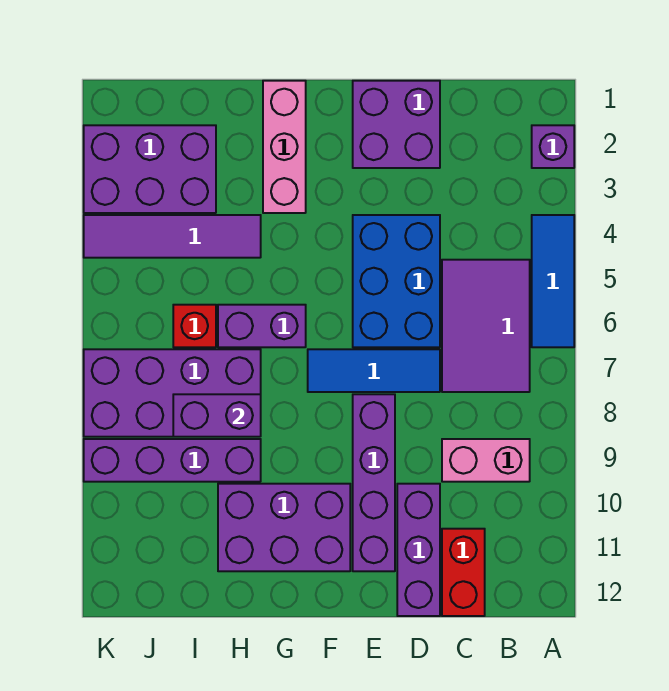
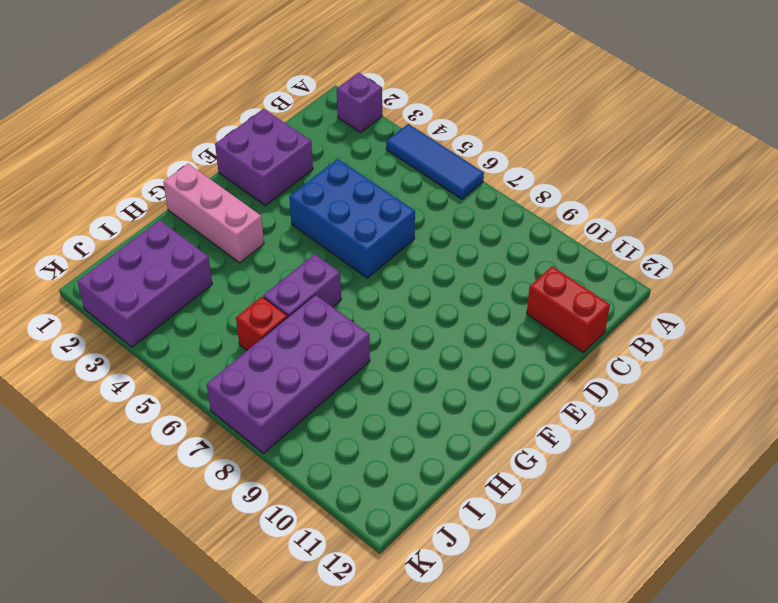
none -> purple tile B5:C7 level 1
none -> pink brick B9:C9 level 1
none -> blue tile D7:F7 level 1

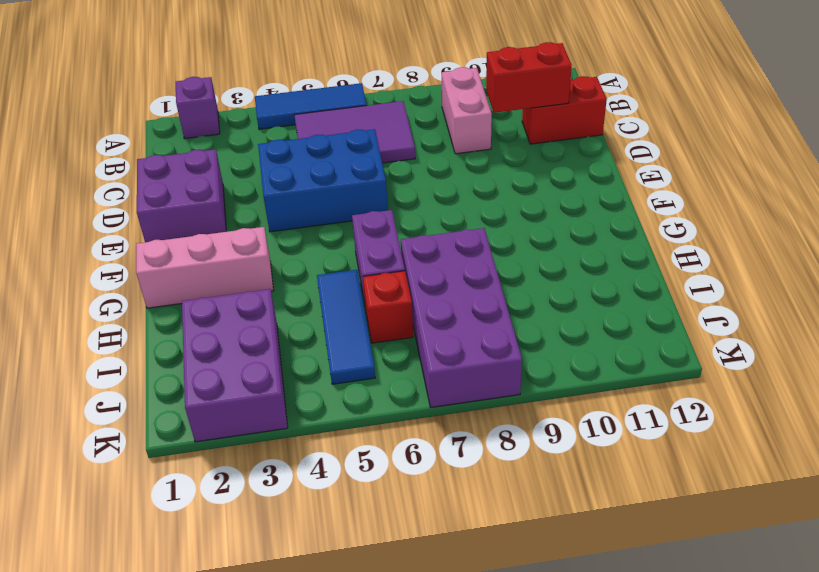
red brick C10:C11 level 2 -> none
blue tile H5:J5 level 1 -> blue tile D7:F7 level 1
none -> purple brick D10:D12 level 1
none -> purple brick E8:E11 level 1
none -> purple brick F10:H11 level 1

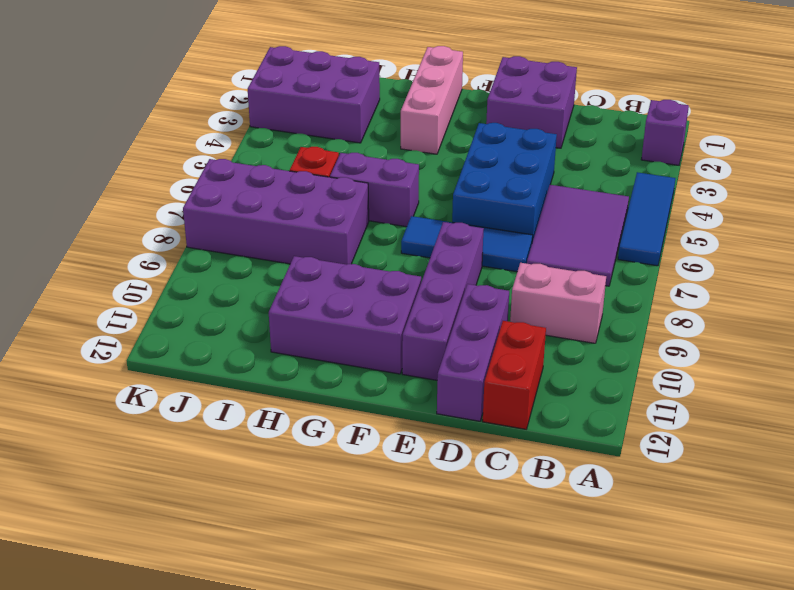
none -> purple tile H4:K4 level 1
none -> purple brick H9:K9 level 1
none -> purple brick H8:I8 level 2

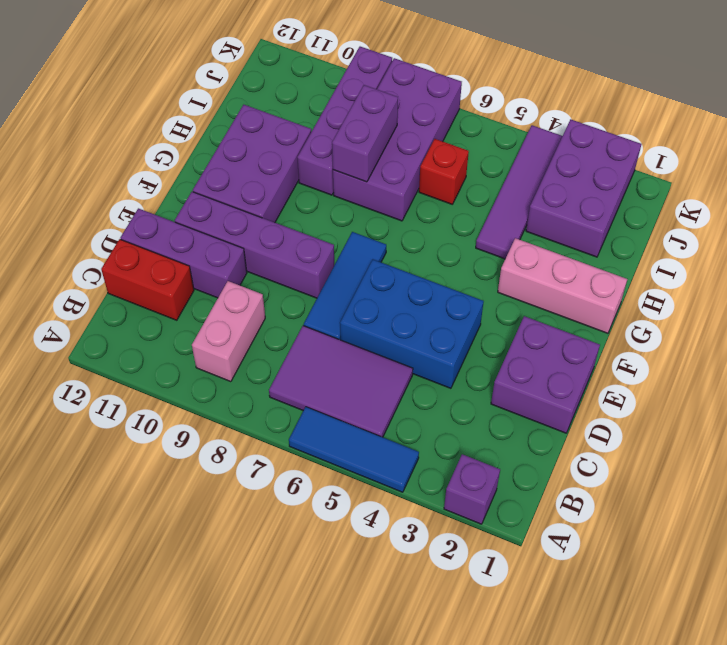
none -> purple brick G6:H6 level 1

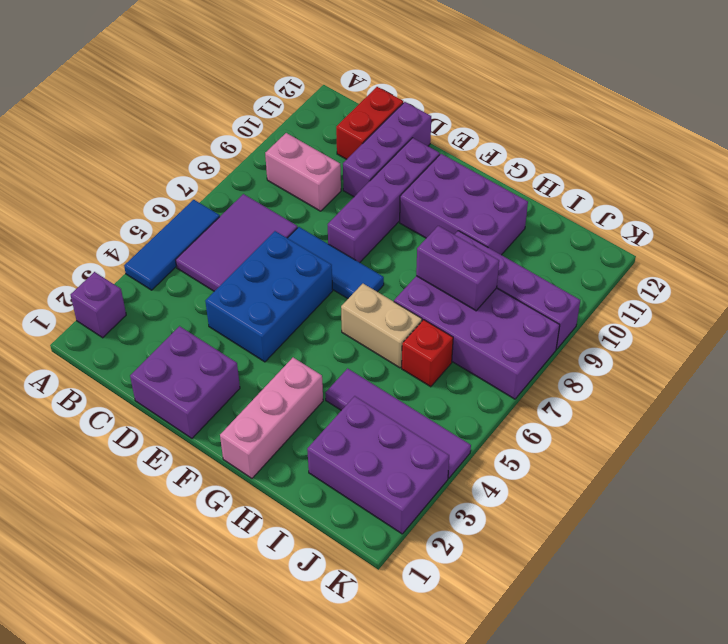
tan brick G6:H6 level 1 -> purple brick G6:H6 level 1

